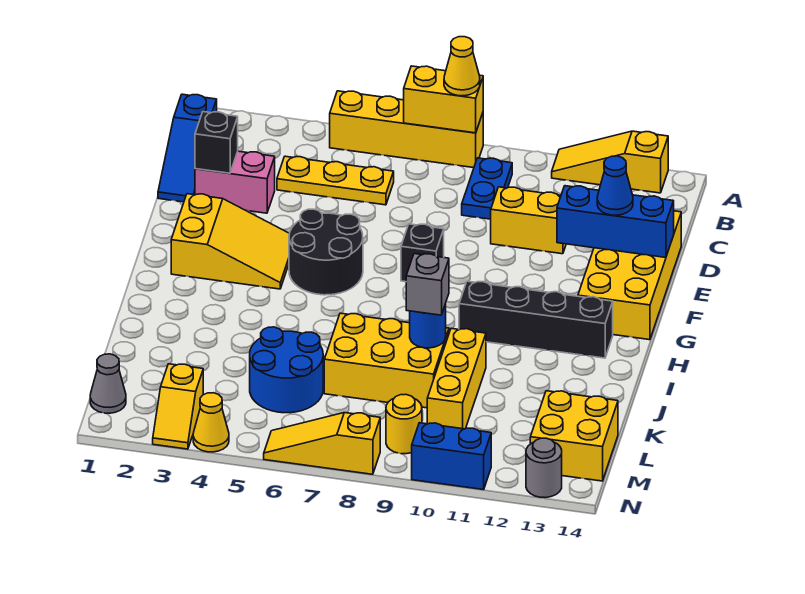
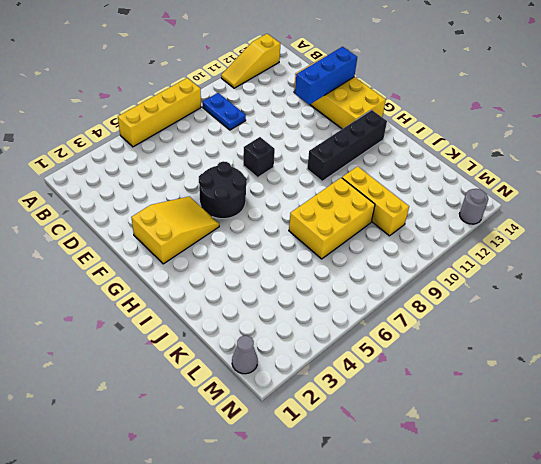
none -> blue slope B1:D1 level 1 top B
none -> yellow plate C4:C6 level 1
none -> pink brick D2:D3 level 1
none -> yellow brick D10:D11 level 1

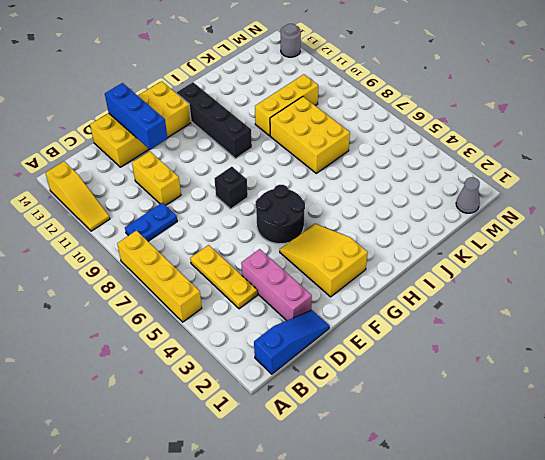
pink brick D2:D4 level 1 -> pink brick D2:D3 level 1
none -> blue round brick K5:L6 level 1
none -> yellow brick L13:M14 level 1
none -> yellow slope M3:N3 level 1 top M
none -> yellow round brick M9 level 1

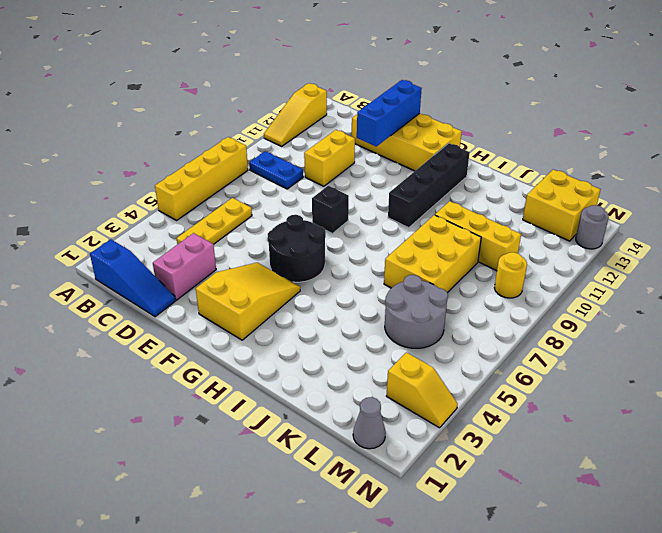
grey round brick K5:L6 level 1 -> blue round brick K5:L6 level 1
none -> yellow cone N4 level 1
none -> yellow slope N6:N8 level 1 top 8
none -> blue brick N10:N11 level 1
none -> yellow brick A7:A8 level 2

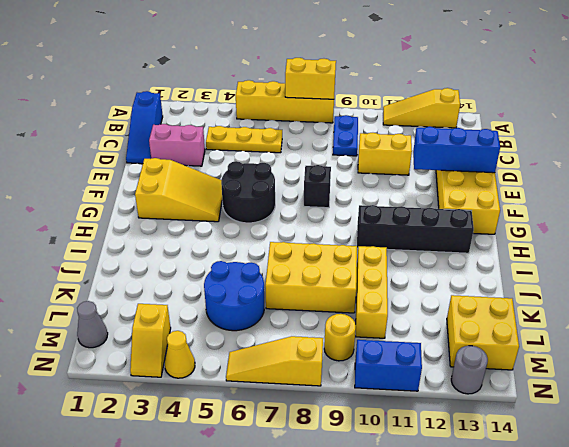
none -> black brick D2 level 2
none -> blue round brick J9 level 2
none -> yellow cone A8 level 3
none -> blue cone E13 level 3

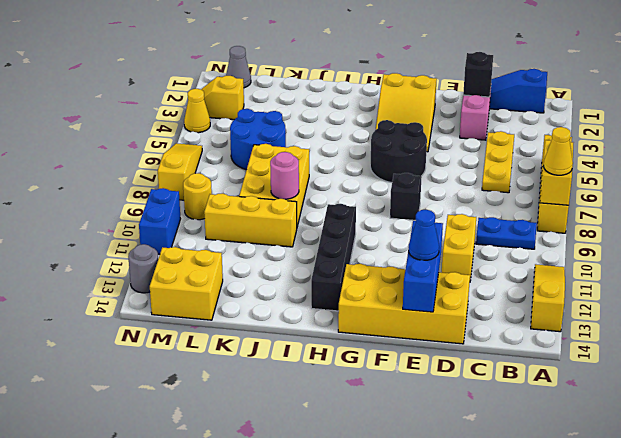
pink round brick J9 level 2 -> blue round brick J9 level 2
none -> grey brick J9 level 3

